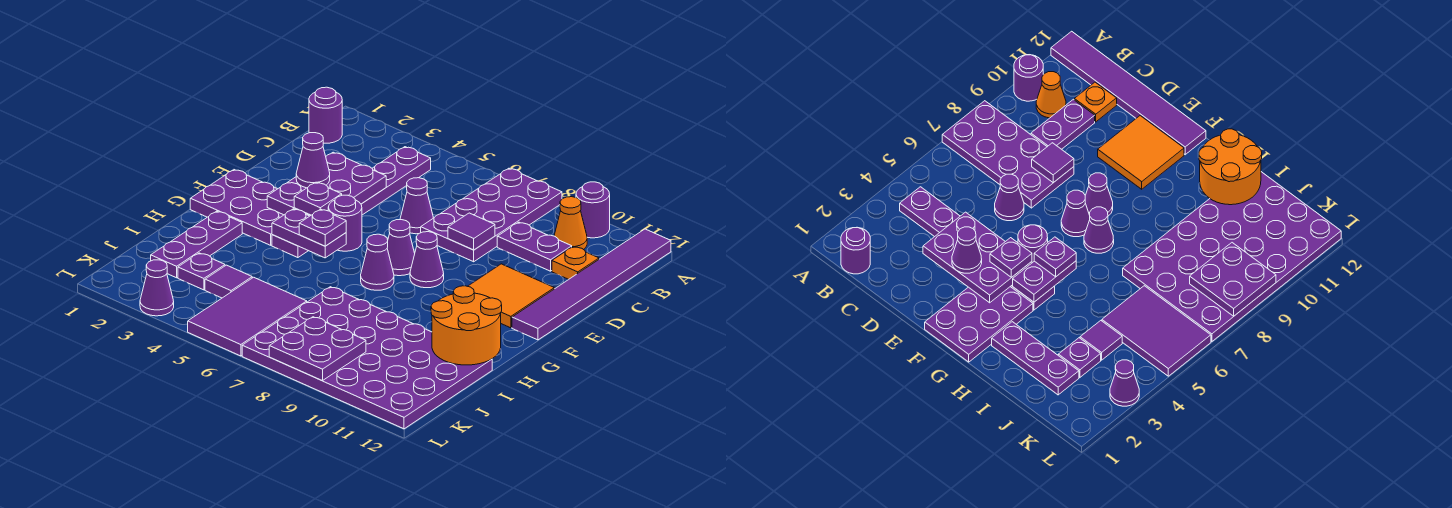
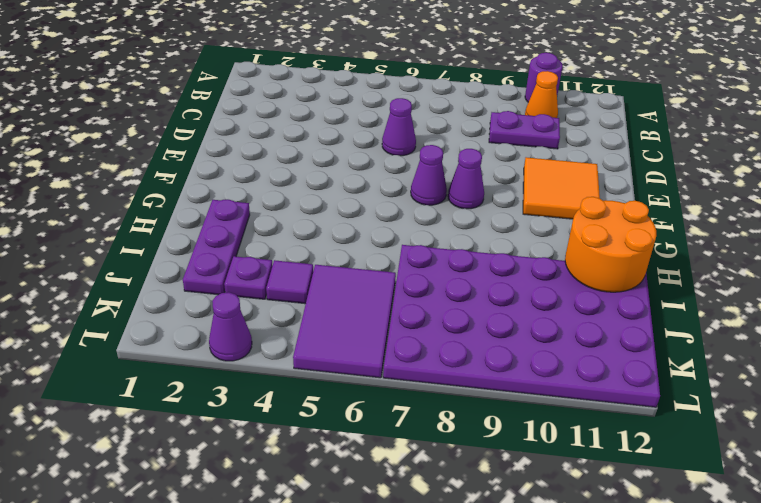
none -> purple plate A7:D8 level 1
none -> purple tile A12:F12 level 1
none -> purple round brick B1 level 1

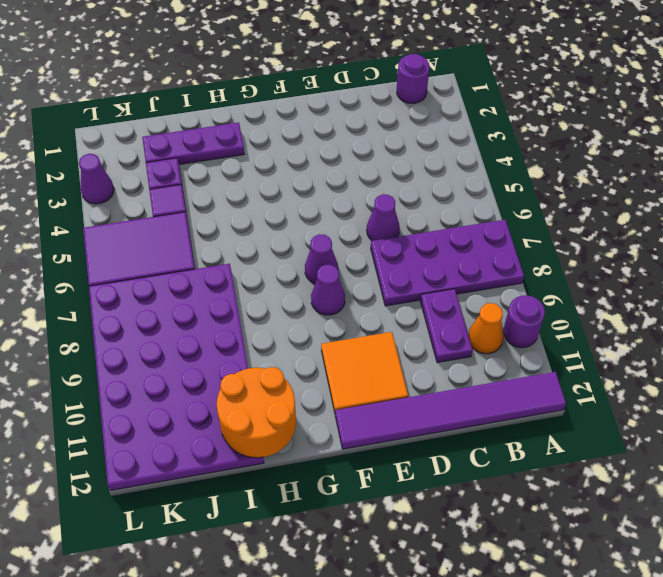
none -> purple plate B4:G4 level 1
none -> orange plate C11 level 1
none -> purple plate F1:G3 level 1

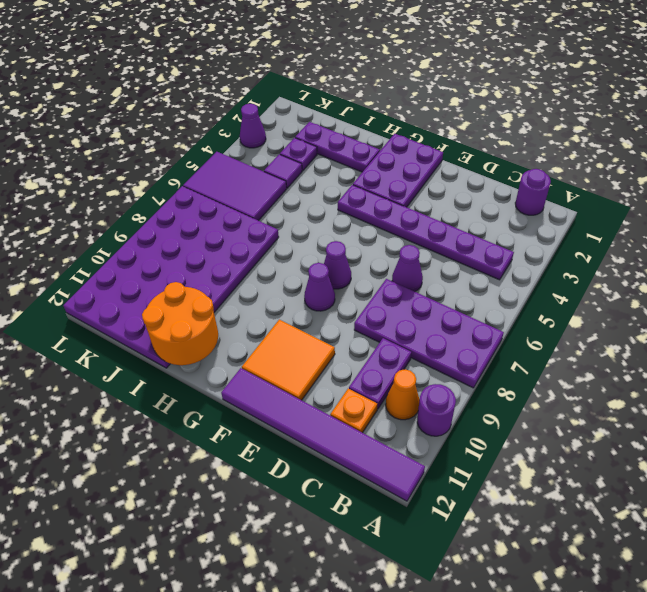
none -> purple round brick F5 level 1
none -> purple cone G7 level 1
none -> purple plate D3:F4 level 2

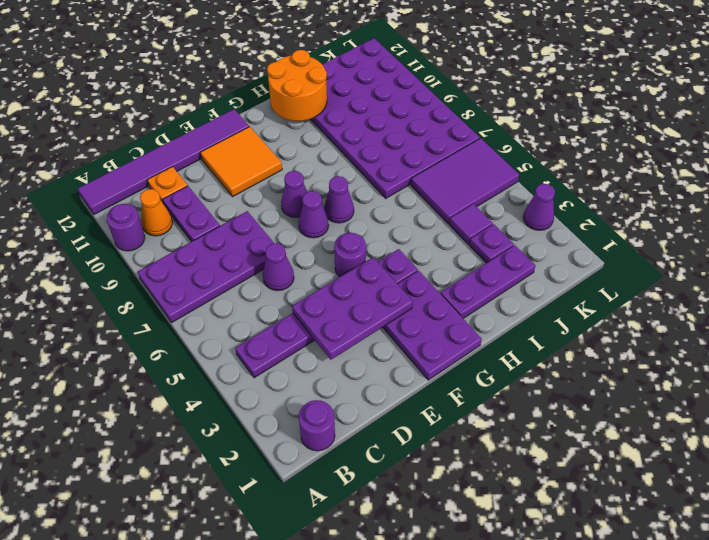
none -> purple tile D8 level 2
none -> purple plate G4:G5 level 2
none -> purple plate K8:L9 level 2

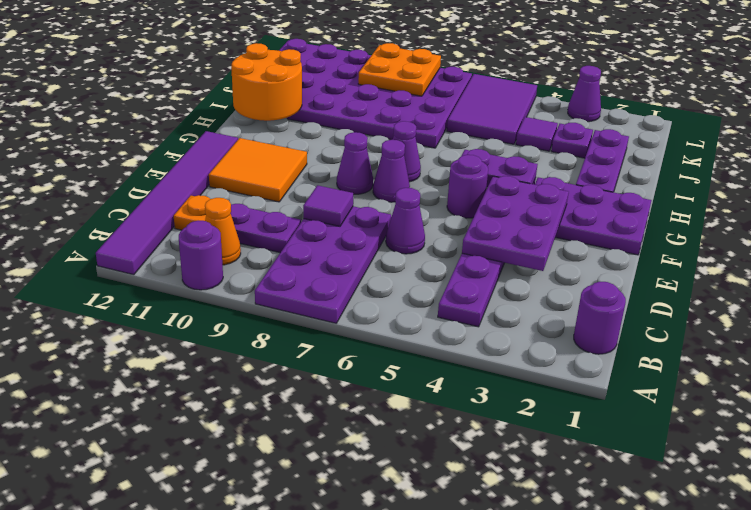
orange plate K8:L9 level 2 -> purple plate K8:L9 level 2
none -> purple cone E3 level 3
none -> purple plate F4 level 3
none -> purple plate G5 level 3

